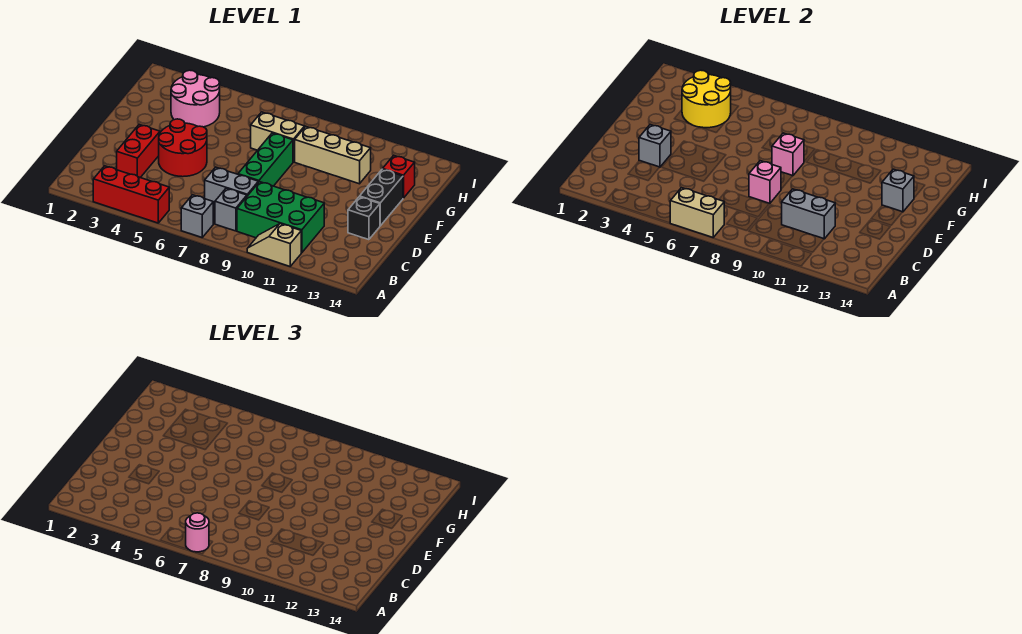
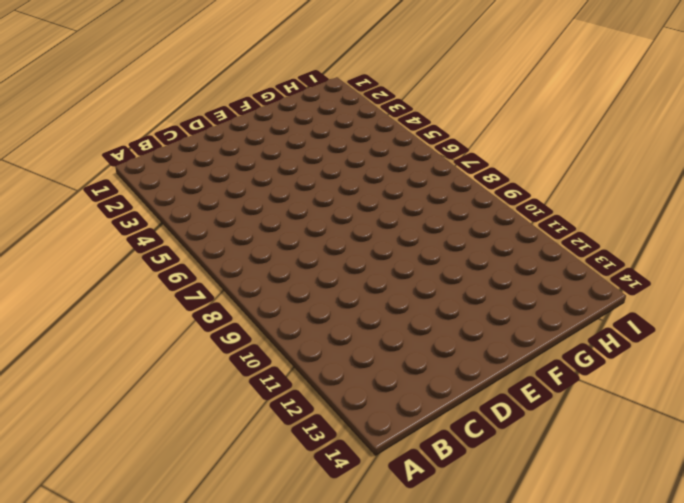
none -> red brick A3:A5 level 1
none -> grey brick A7 level 1
none -> tan slope A10:A11 level 1 top 11

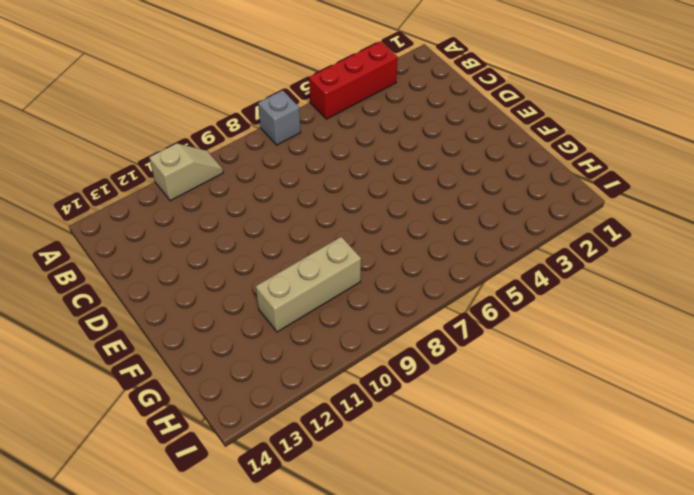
none -> grey brick B8 level 1
none -> green brick B9:C11 level 1
none -> red brick C3:D3 level 1

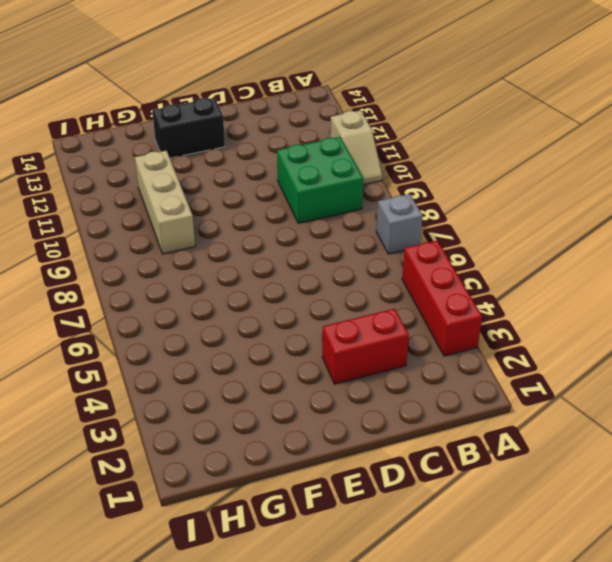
green brick B9:C10 level 1 -> green brick B9:C11 level 1
none -> grey brick B8 level 1
none -> grey brick C7:C8 level 1
none -> red round brick D4:E5 level 1

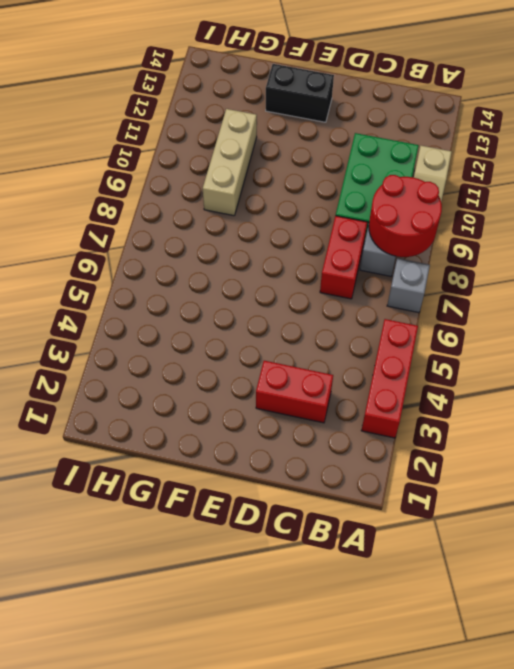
red round brick A8:B9 level 2 -> red round brick D4:E5 level 1
red brick C7:C8 level 1 -> grey brick C7:C8 level 1
none -> green brick D8:F8 level 1
none -> black brick D13 level 1
none -> pink round brick G3:H4 level 1

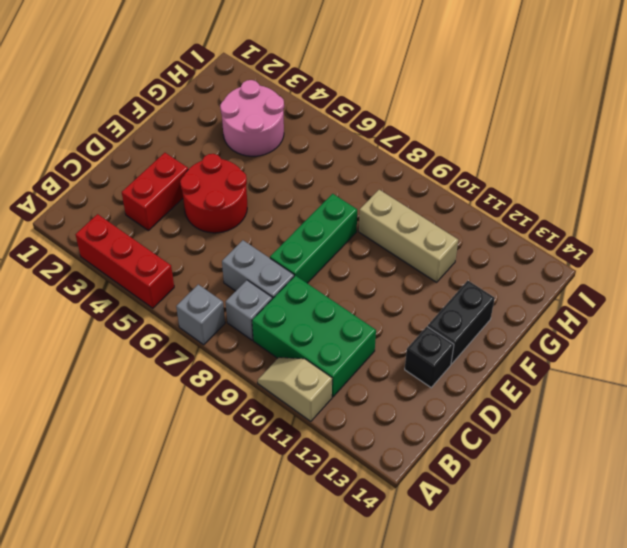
none -> tan brick G7:G8 level 1
none -> red brick G13 level 1
none -> tan brick A6:A7 level 2

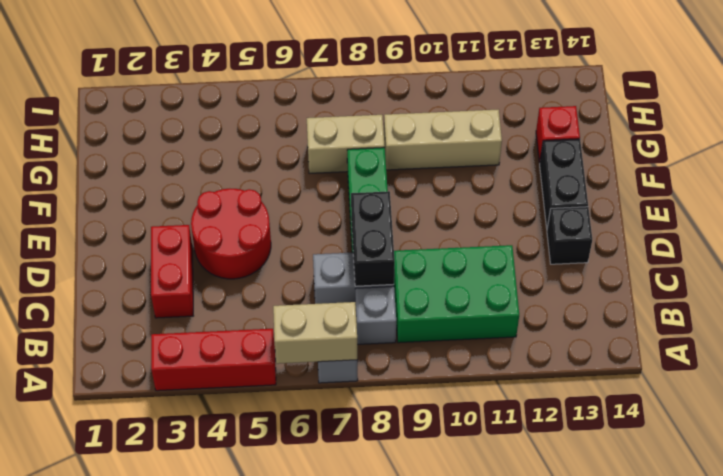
black brick C8:D8 level 2 -> pink brick D8 level 2
none -> tan slope A10:A11 level 1 top 11
none -> pink round brick G3:H4 level 1
none -> grey brick C10:C11 level 2

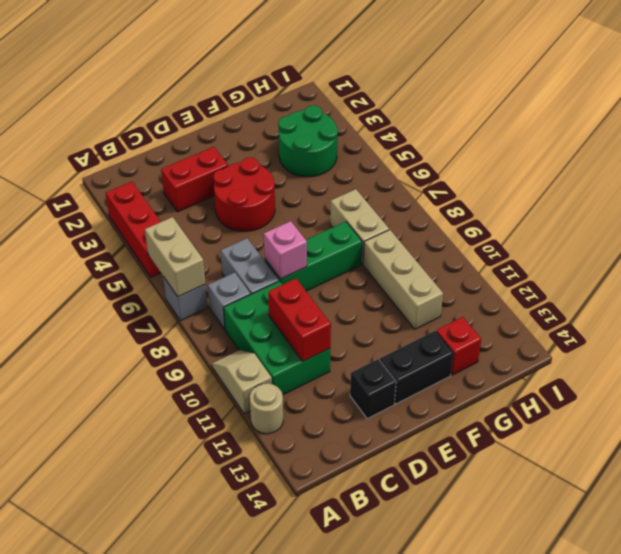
tan round brick A12 level 1 -> none
red brick C10:C11 level 2 -> grey brick C10:C11 level 2
green round brick G3:H4 level 1 -> pink round brick G3:H4 level 1
none -> grey brick D3 level 2
none -> pink brick F8 level 2
none -> grey brick F13 level 2

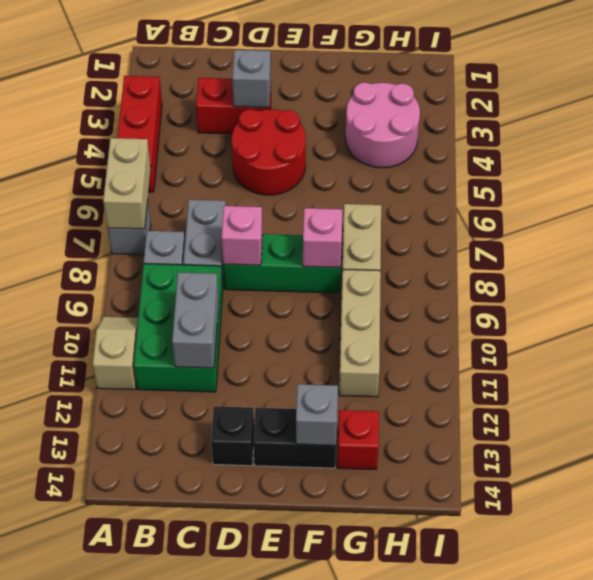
none -> yellow round brick G3:H4 level 2
none -> pink round brick A7 level 3

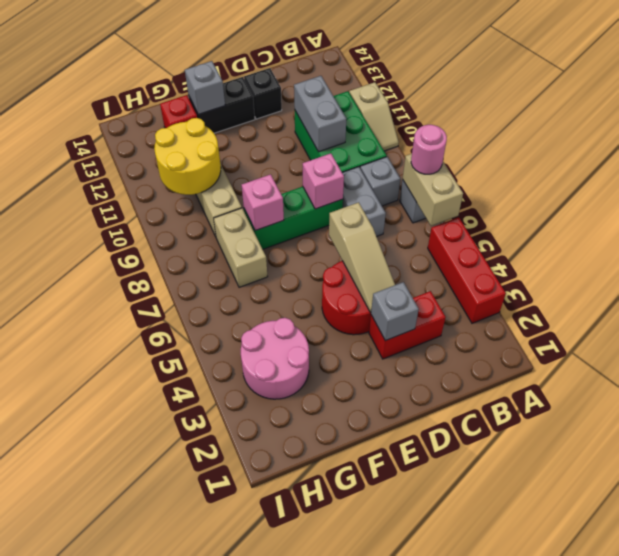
tan slope D4:D6 level 2 top 6 -> none
yellow round brick G10:H11 level 2 -> yellow round brick G3:H4 level 2

